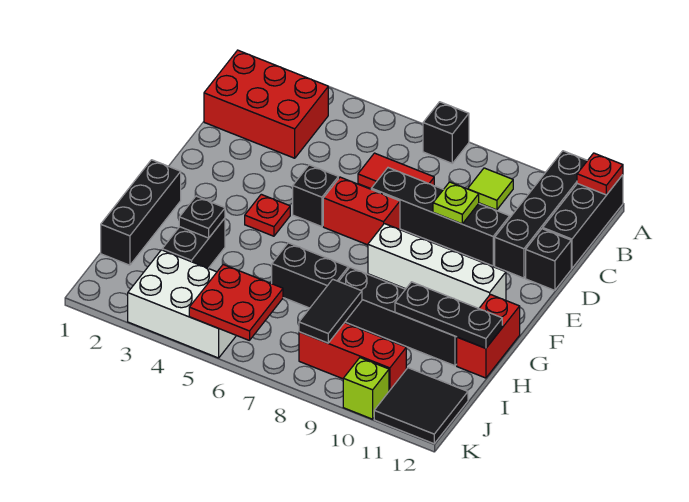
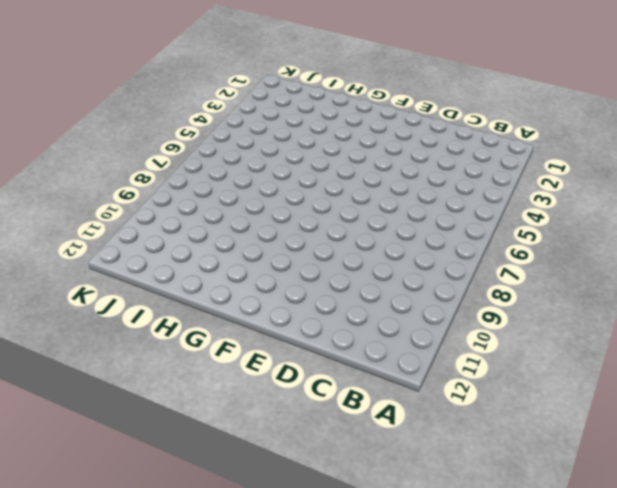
none -> black brick A7 level 1
none -> black brick A11:D11 level 1
none -> black brick A12:C12 level 1

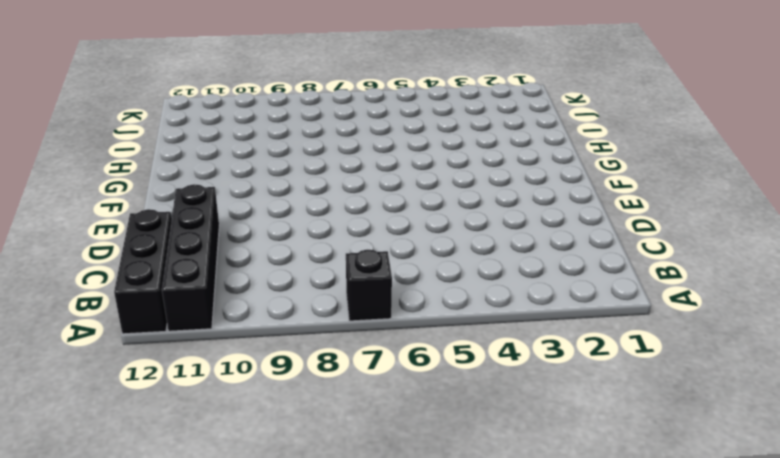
none -> red brick B1:C3 level 1
none -> lime tile B9 level 1
none -> red tile C6:C7 level 1

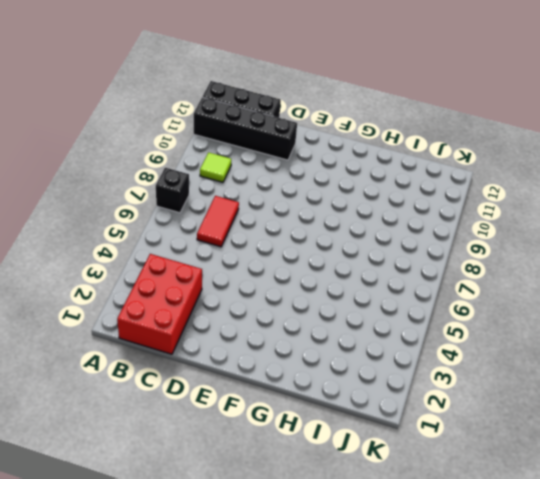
none -> black brick D7:D10 level 1
none -> black brick D12 level 1
none -> black brick E5 level 1

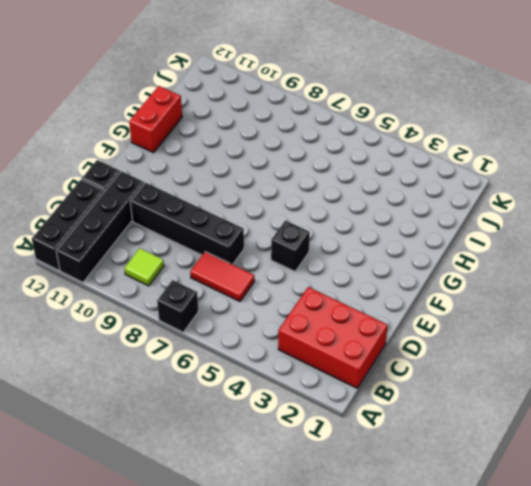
none -> red brick E6:E7 level 1
none -> red plate F4 level 1
none -> white brick F8:F11 level 1

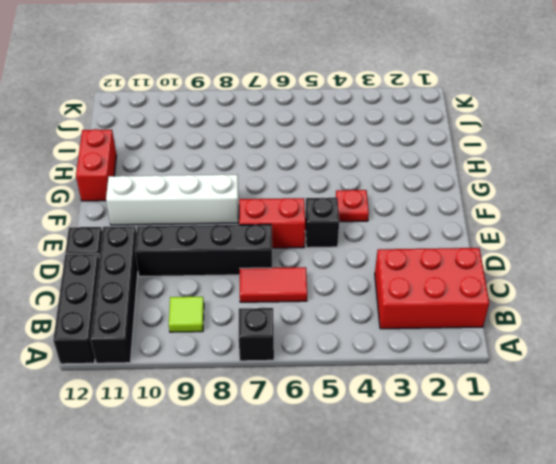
none -> black brick G1:I1 level 1
none -> black brick H3:I3 level 1
none -> black brick H6:H7 level 1

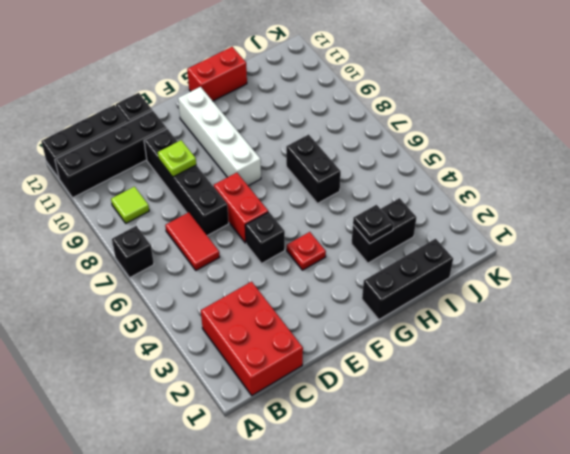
none -> black brick H8:H11 level 1
none -> white brick J3:K5 level 1
none -> red brick J8:J10 level 1

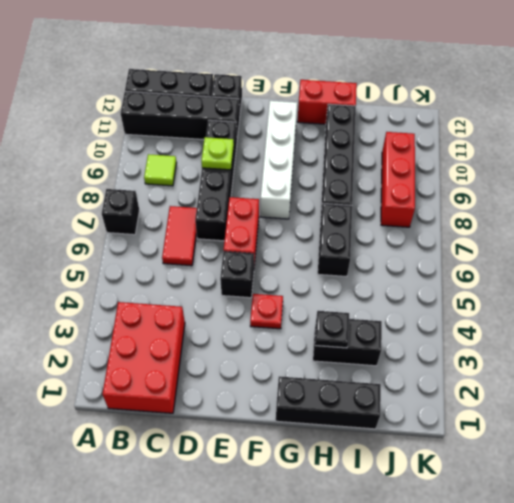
none -> white brick J3:K5 level 1
none -> black tile J11:K12 level 1
none -> lime brick K10 level 1

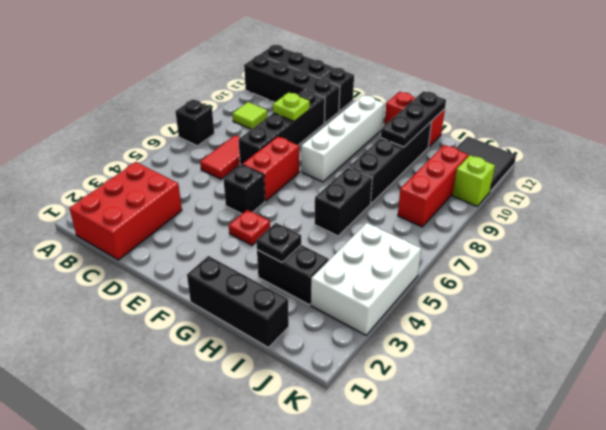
none -> red plate A12 level 2
none -> black tile I8:J8 level 2
none -> red plate J5:K6 level 2

